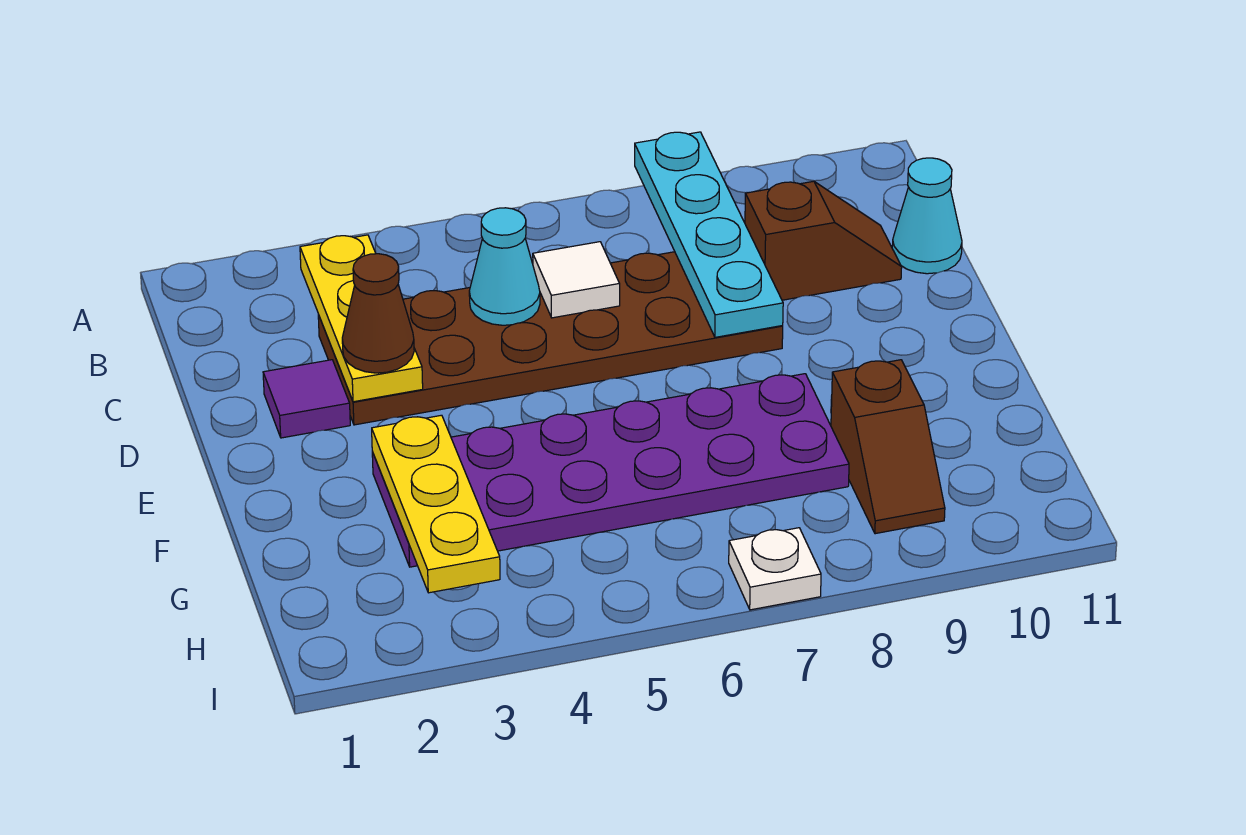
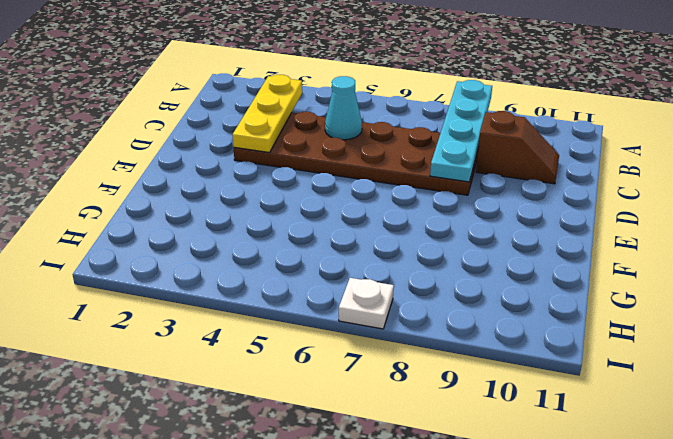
none -> cyan cone C11 level 1
none -> purple tile D2 level 1
none -> purple plate F3:G8 level 1

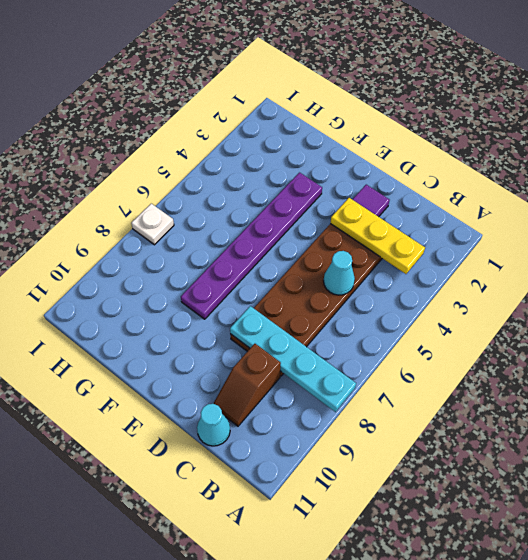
purple plate F3:F8 level 1 -> purple plate F3:G8 level 1
none -> brown slope G9:H9 level 1 top G
none -> white tile C6 level 2
none -> yellow plate F3:H3 level 2

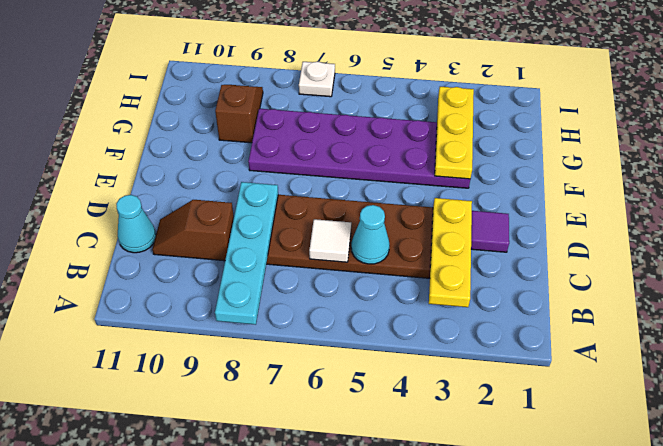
none -> brown cone D3 level 3

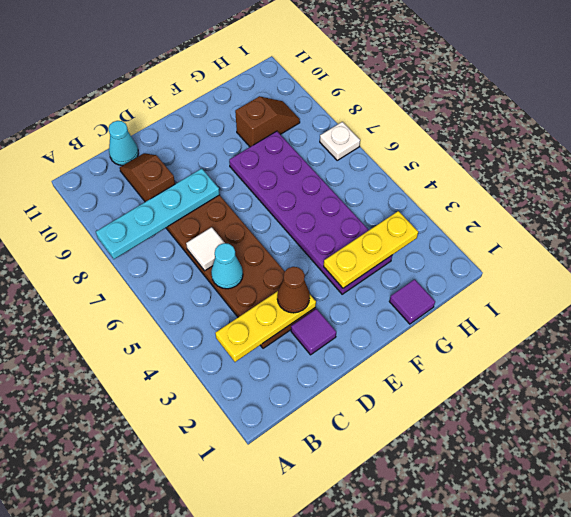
purple tile G1 level 1 -> none

